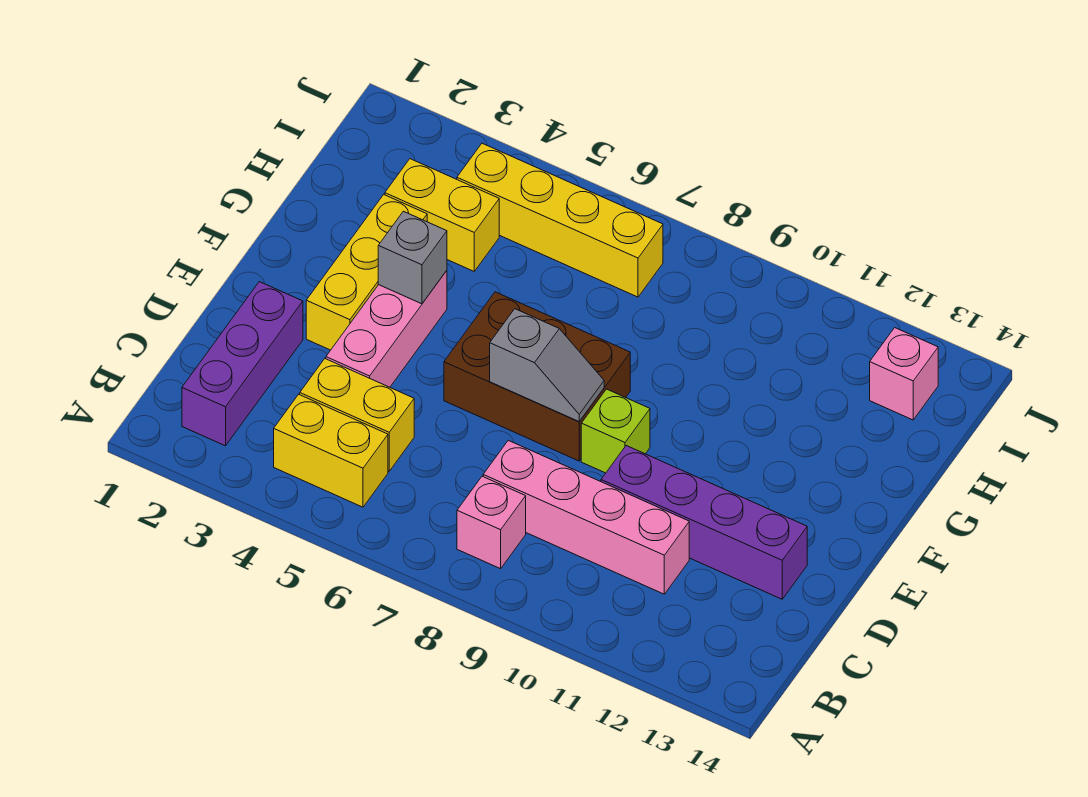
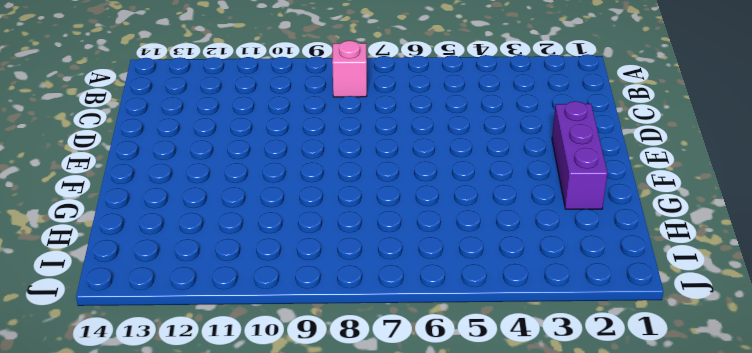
purple brick E2:G2 level 1 -> purple brick B2:D2 level 1
none -> yellow brick B4:B5 level 1
none -> yellow brick C4:C5 level 1
none -> pink brick C8:C11 level 1

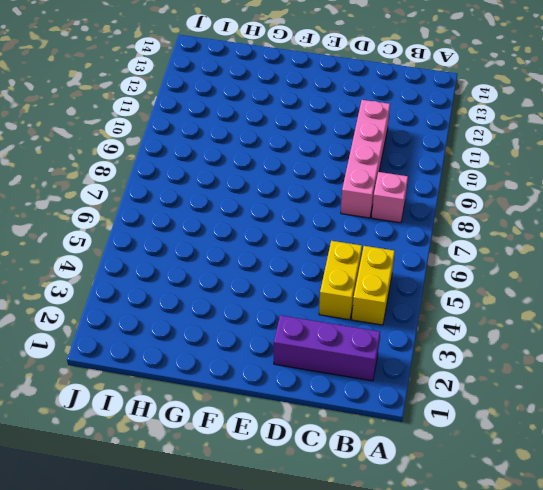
none -> pink brick D4:F4 level 1
none -> purple brick D10:D13 level 1
none -> yellow brick E3:G3 level 1

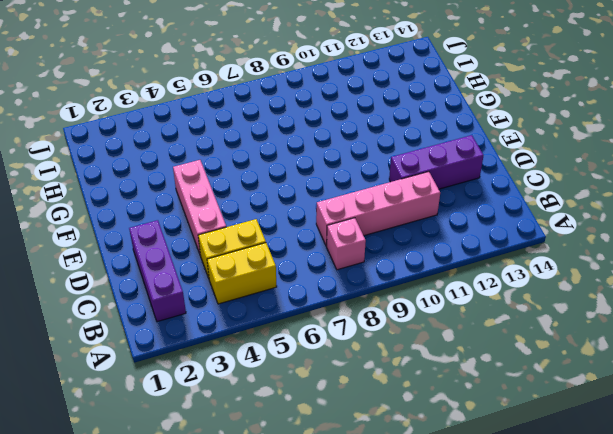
purple brick D11:D13 level 1 -> purple brick D10:D13 level 1
none -> yellow brick E3:G3 level 1
none -> brown brick E6:F8 level 1
none -> lime brick E9 level 1

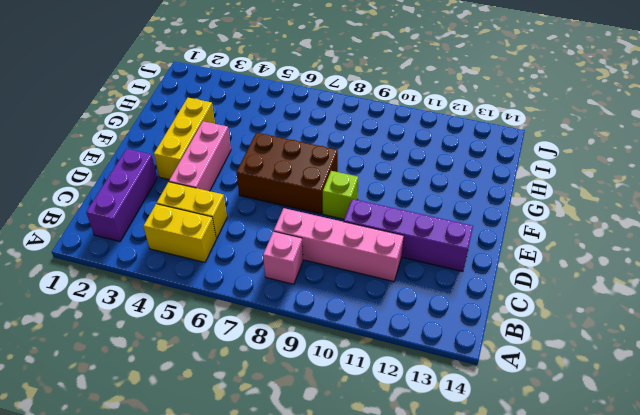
none -> yellow brick H3:H4 level 1
none -> yellow brick I4:I7 level 1
none -> pink brick I13 level 1

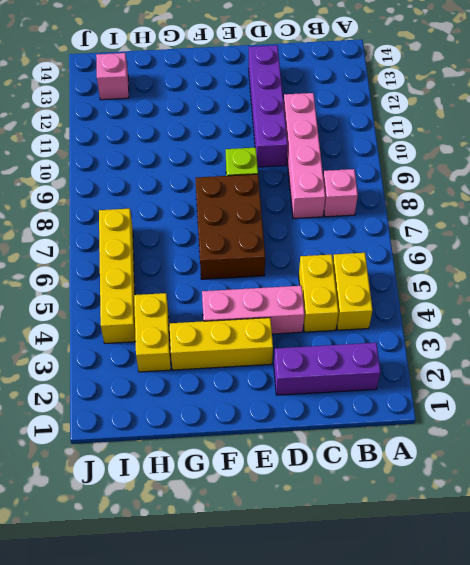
none -> grey slope E7:E8 level 2 top 7
none -> grey brick F4 level 2

